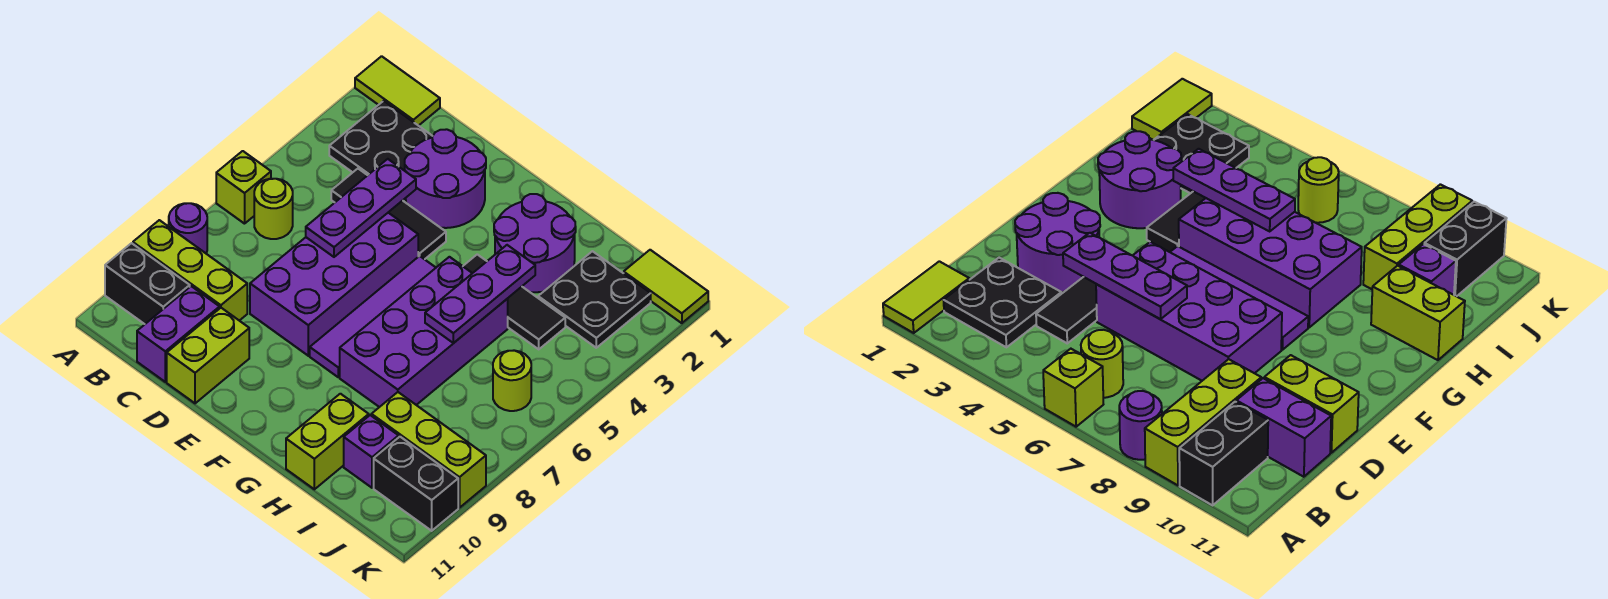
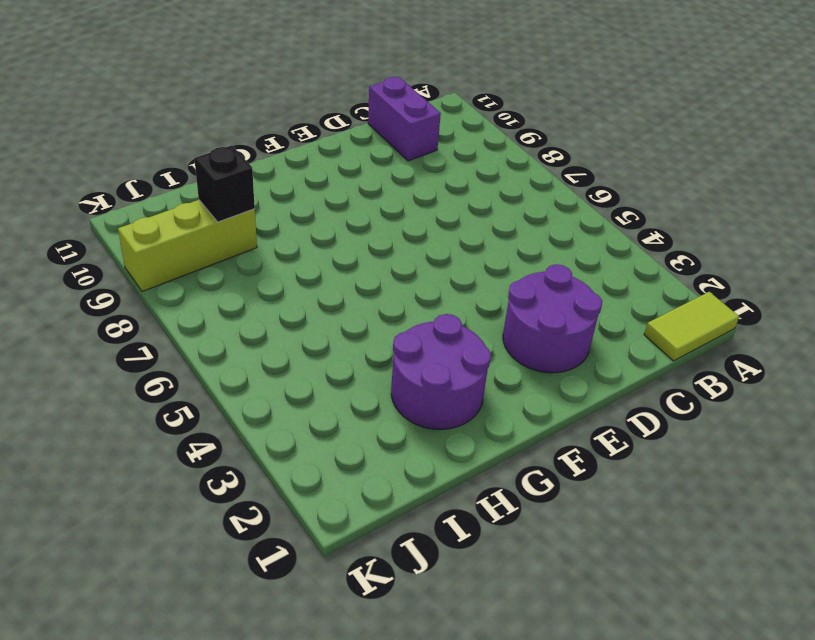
black brick I9 level 2 -> none
none -> lime brick A6 level 1
none -> purple round brick A8 level 1
none -> lime brick A9:C9 level 1

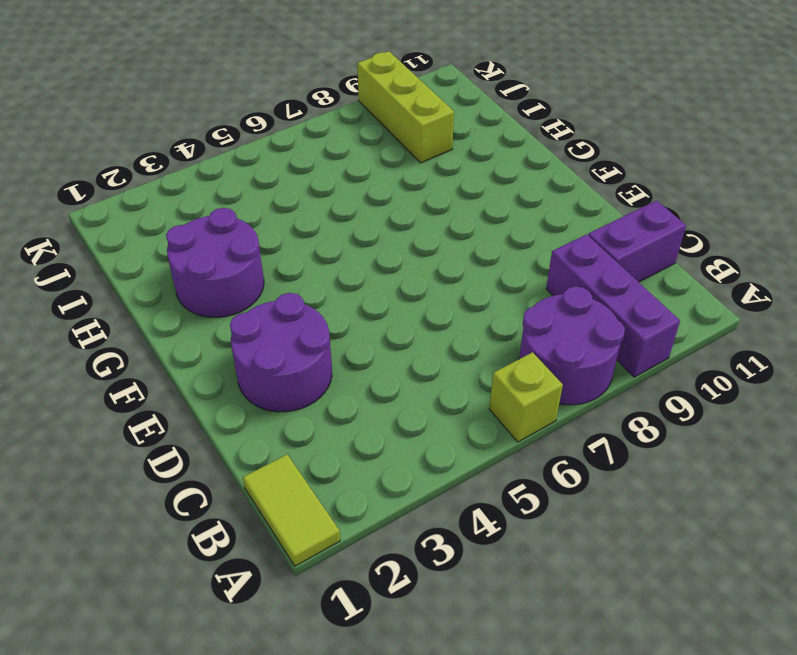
purple round brick A7:B8 level 1 -> purple round brick A8 level 1
purple brick A9:C9 level 1 -> lime brick A9:C9 level 1
none -> black brick A10:B10 level 1
none -> black plate B2:C3 level 1
none -> lime round brick B6 level 1

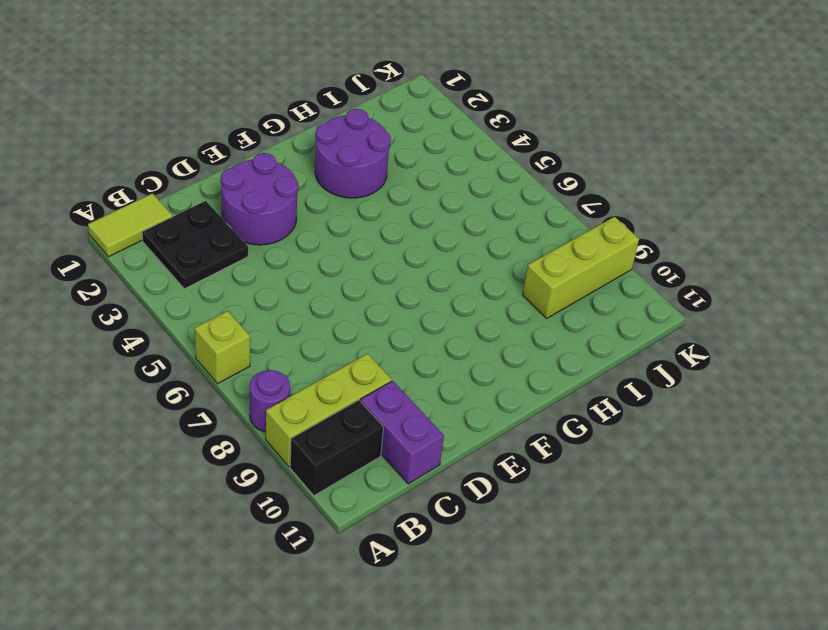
none -> lime round brick B6 level 1
none -> black tile C4:E4 level 1
none -> purple brick D5:E8 level 1

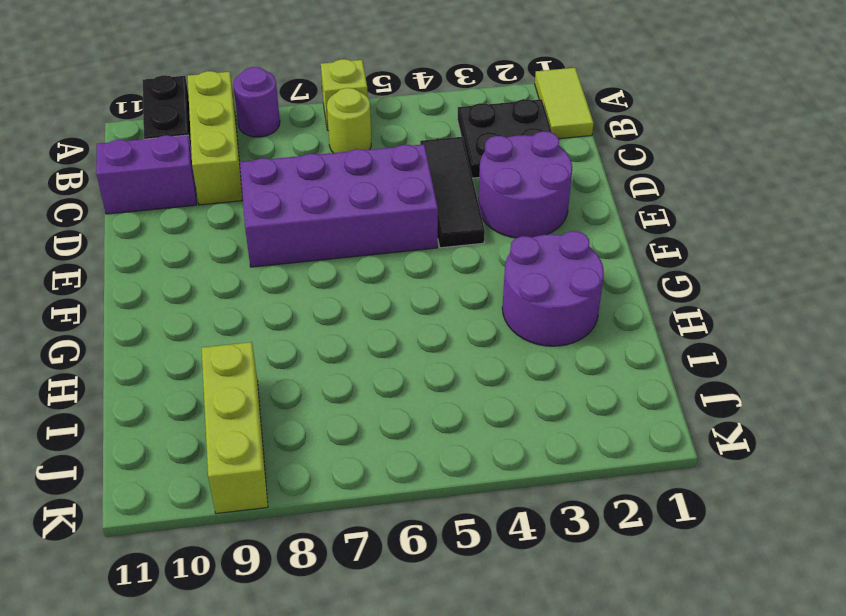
none -> lime brick D10:D11 level 1
none -> purple tile F5:F8 level 1
none -> black tile G4:I4 level 1

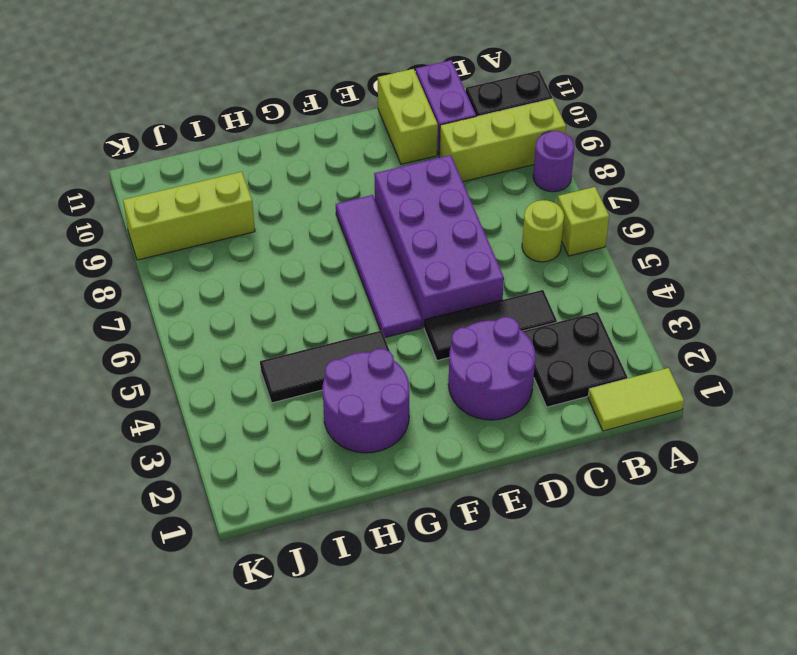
none -> purple brick G5:H8 level 1
none -> lime brick H10:H11 level 1
none -> black plate I2:J3 level 1

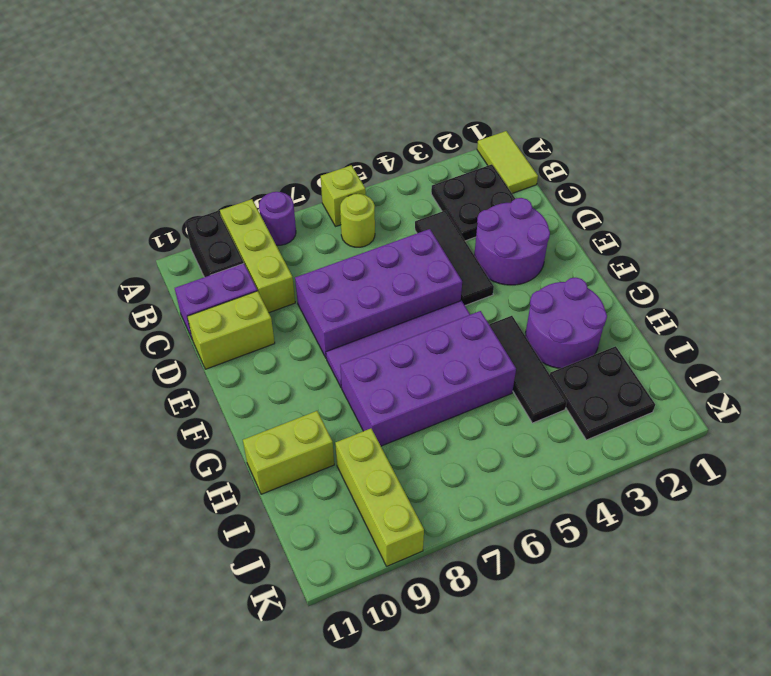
none -> purple brick I10 level 1
none -> lime tile J1:K1 level 1
none -> lime round brick J6 level 1

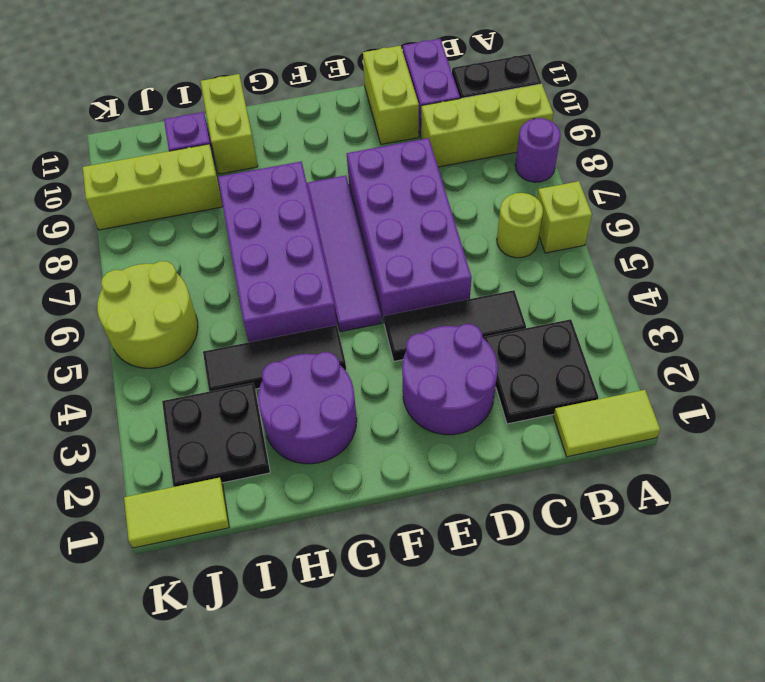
lime round brick J5:K6 level 1 -> lime round brick J6 level 1
none -> black brick J10:K10 level 1
none -> purple plate D4:D6 level 2
none -> purple plate H4:H6 level 2

